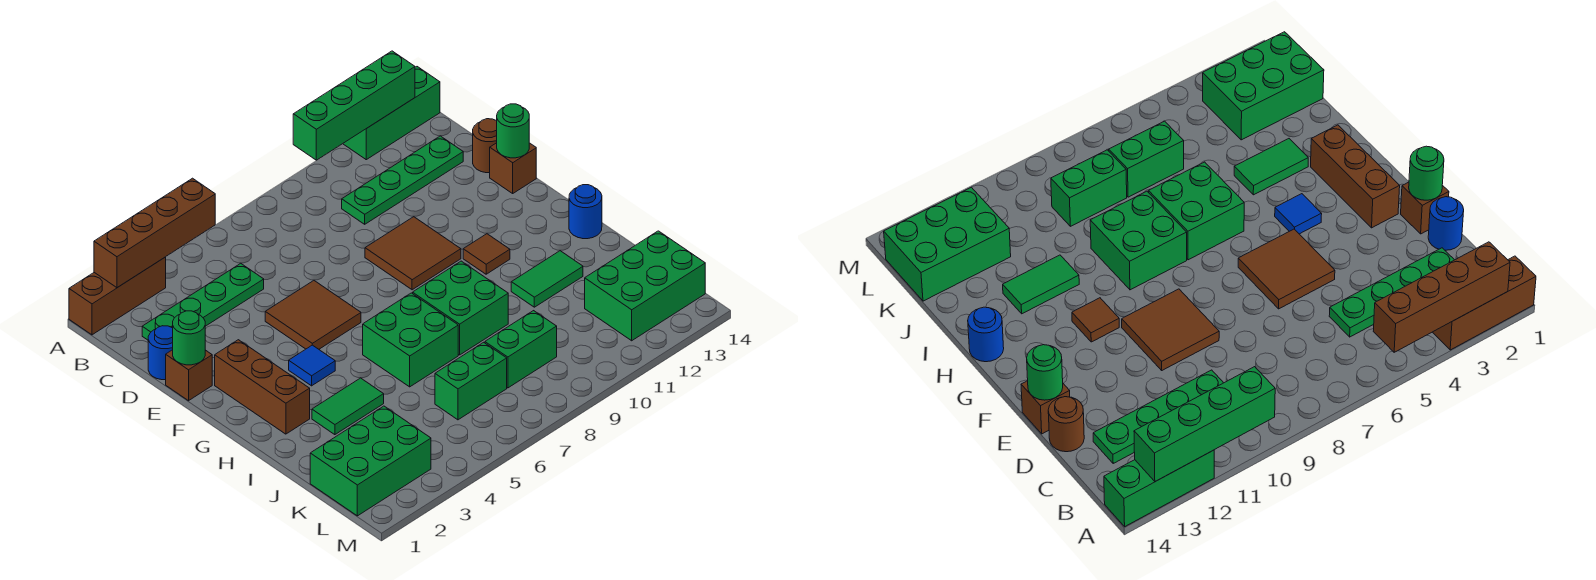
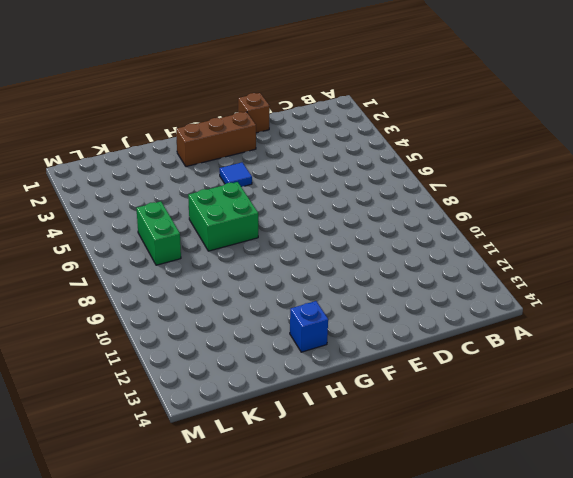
blue brick H13 level 1 -> none
none -> brown brick A1:A3 level 1
none -> green brick A12:A14 level 1
none -> green plate C2:C5 level 1

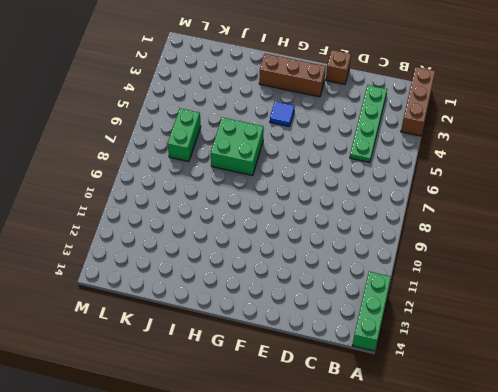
none -> green plate C10:C13 level 1
none -> blue round brick D1 level 1
none -> brown round brick D14 level 1

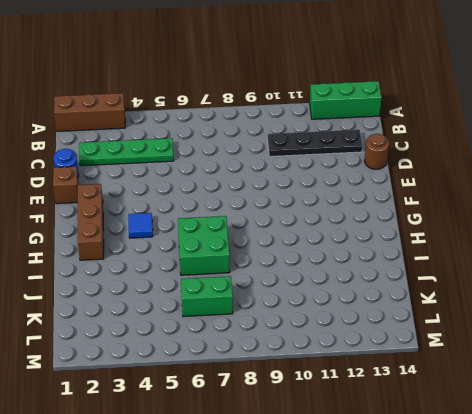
black plate C10:C13 level 1 -> green plate C10:C13 level 1
none -> brown tile E5:F6 level 1
none -> brown tile E9:F10 level 1
none -> brown brick E14 level 1

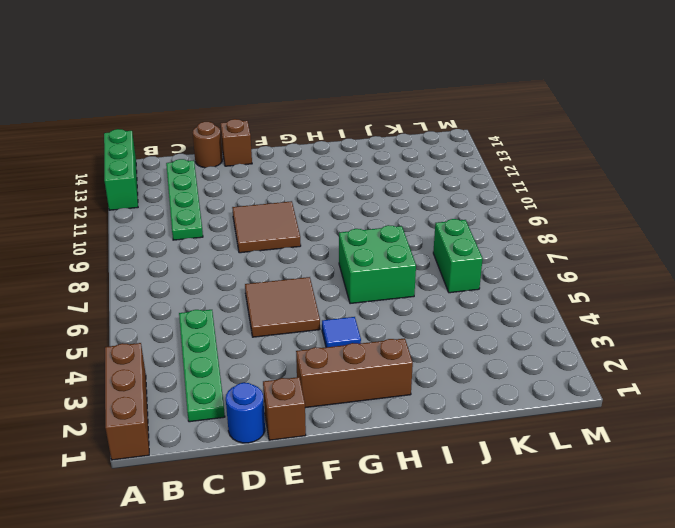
none -> brown tile G11 level 1
none -> green brick H8:I9 level 1
none -> blue round brick H14 level 1

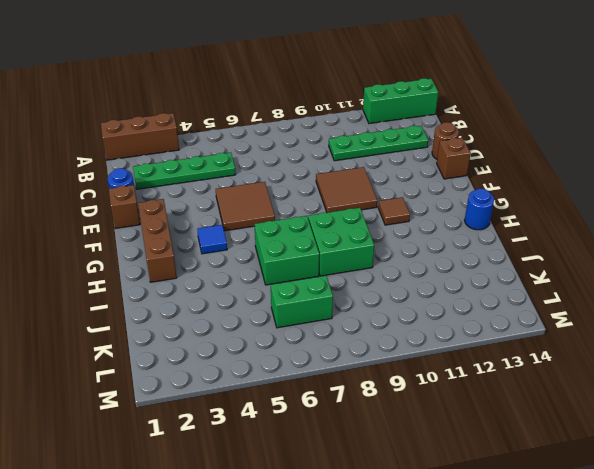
none -> green tile I3:I4 level 1
none -> green tile I11:I12 level 1
none -> green brick K1:L3 level 1

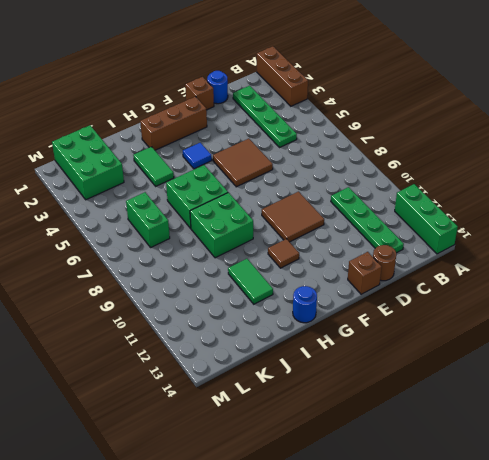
none -> green brick K8:K9 level 1
none -> green brick K12:L14 level 1
none -> brown brick A2:A5 level 2

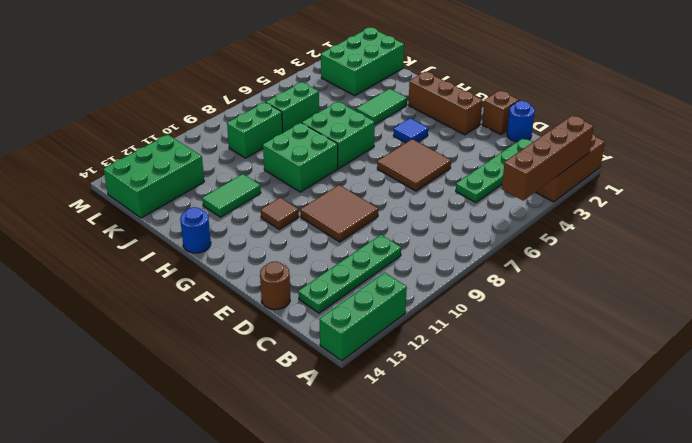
none -> brown brick E14 level 1
none -> green brick A10:A13 level 2
none -> green round brick E1 level 2

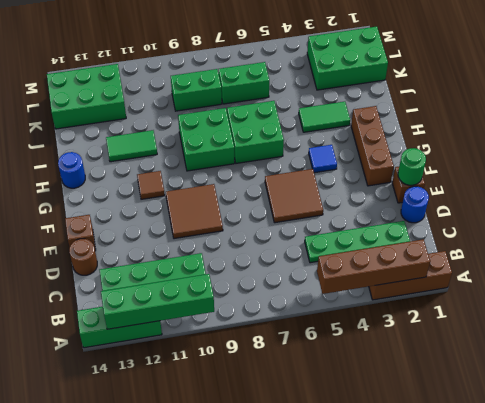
none -> green round brick E14 level 2

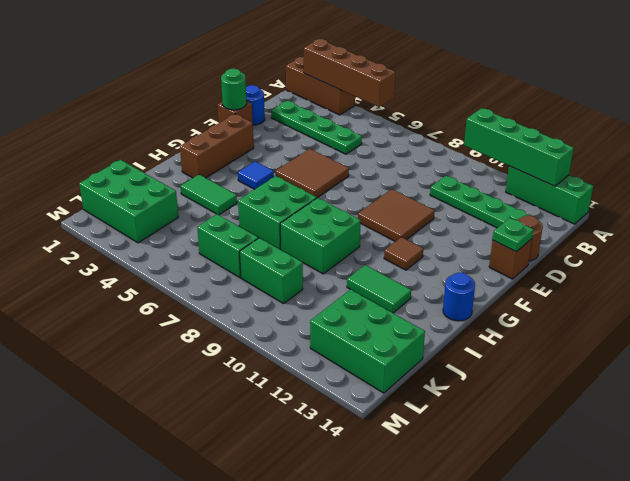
green plate E14 level 2 -> green round brick E14 level 2

